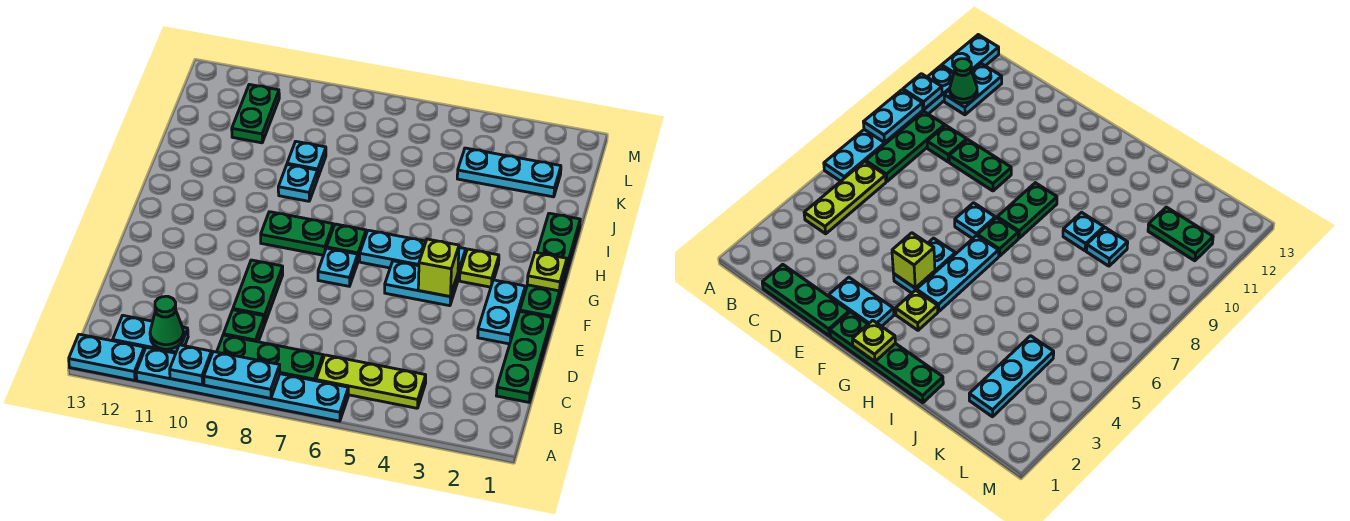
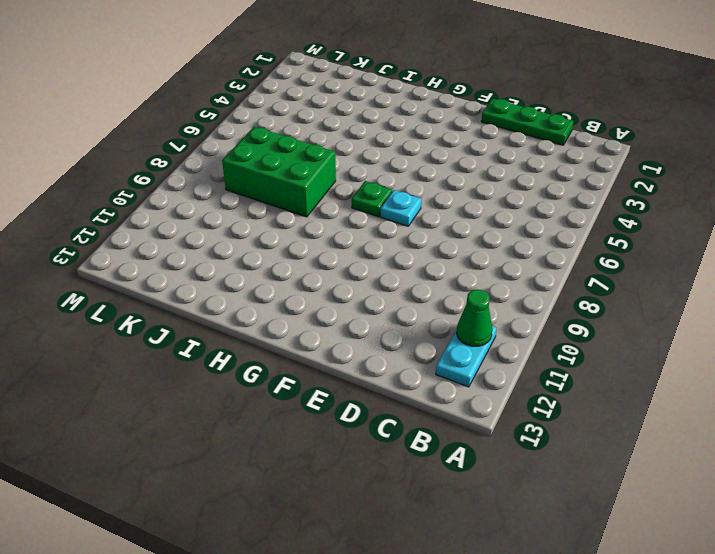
green brick I7:K8 level 1 -> none
none -> cyan plate A6:A11 level 1
none -> cyan plate A12:A13 level 1
none -> lime plate B4:B6 level 1

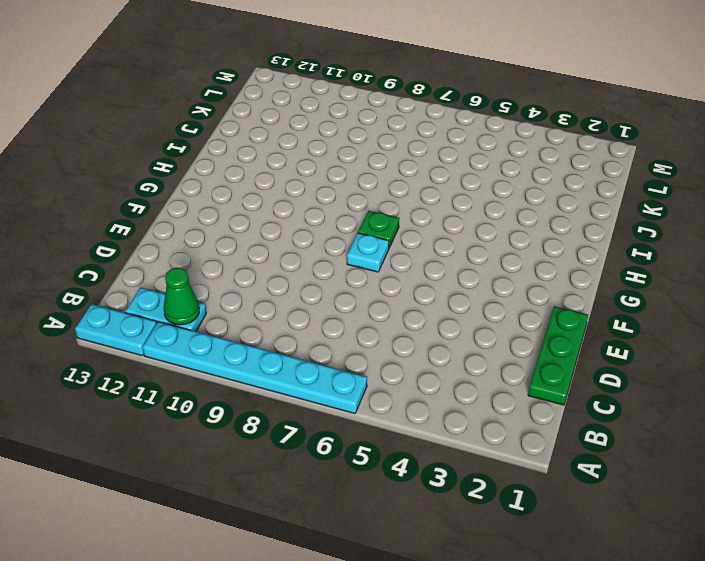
none -> lime plate B4:B6 level 1
none -> green plate B7:B9 level 1
none -> green plate C9 level 1

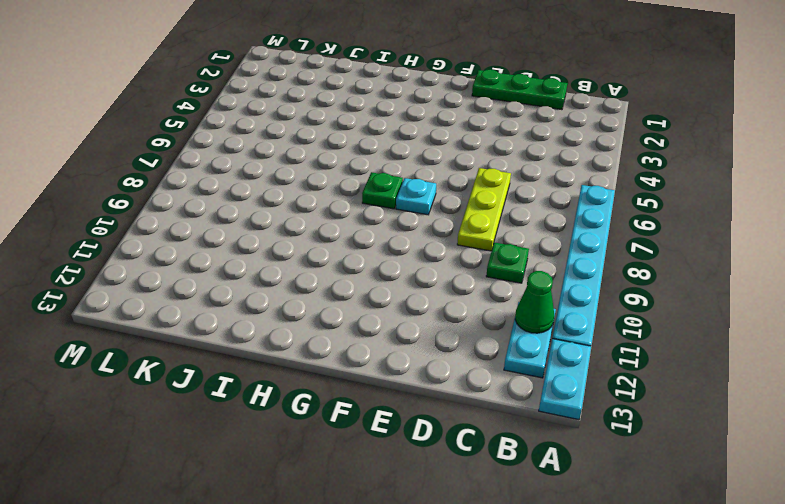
lime plate D6:D8 level 1 -> lime plate B4:B6 level 1
none -> green plate B7:B9 level 1
none -> green plate D9:E9 level 1
none -> cyan plate E2:F2 level 1

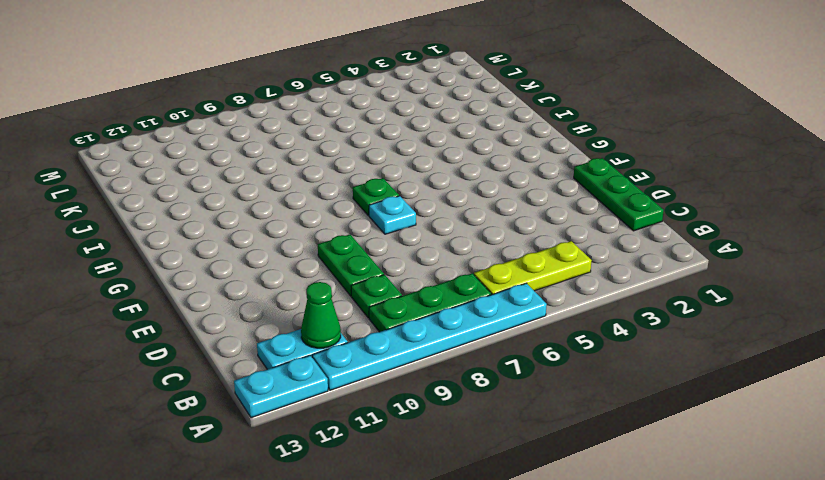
none -> cyan plate E2:F2 level 1
none -> green plate F1:I1 level 1
none -> cyan plate F4:F5 level 1

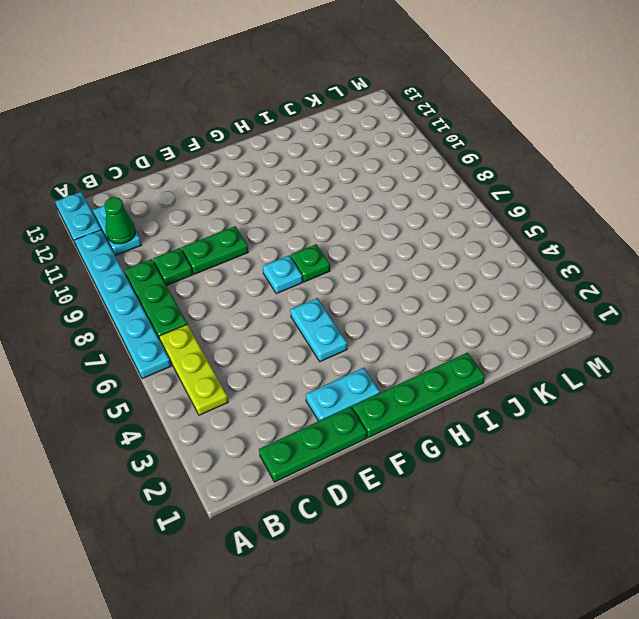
none -> lime plate G3 level 1
none -> cyan plate G4:G6 level 1
none -> green plate G8:G9 level 1

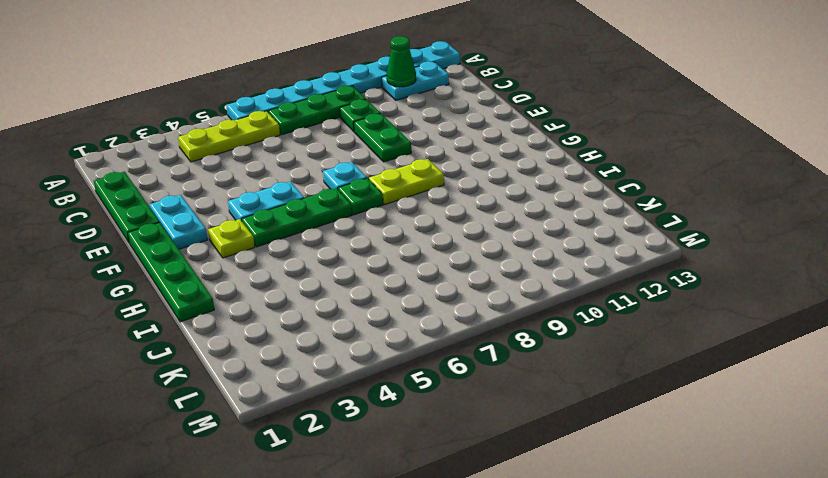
green plate G4:G6 level 1 -> cyan plate G4:G6 level 1
lime plate G8:G9 level 1 -> green plate G8:G9 level 1
none -> cyan plate I9 level 1
none -> cyan plate J9 level 1
none -> cyan plate K2:K4 level 1

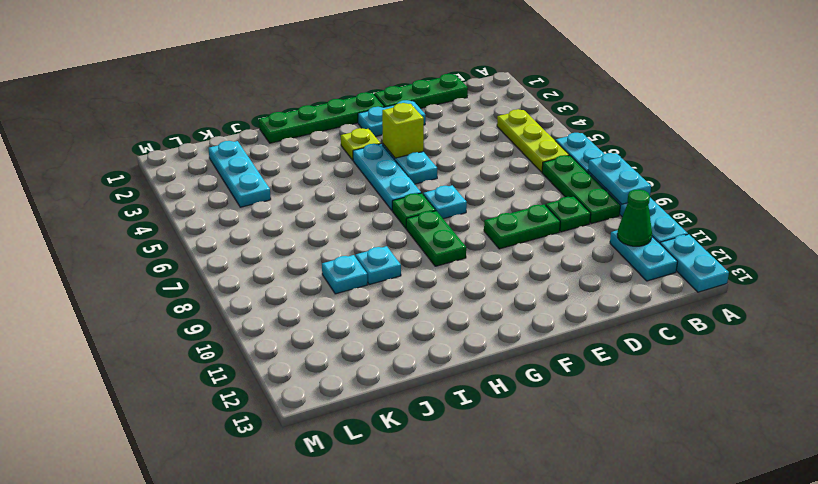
none -> green plate K11:L11 level 1
none -> cyan plate A10 level 2
none -> lime plate G1 level 2

